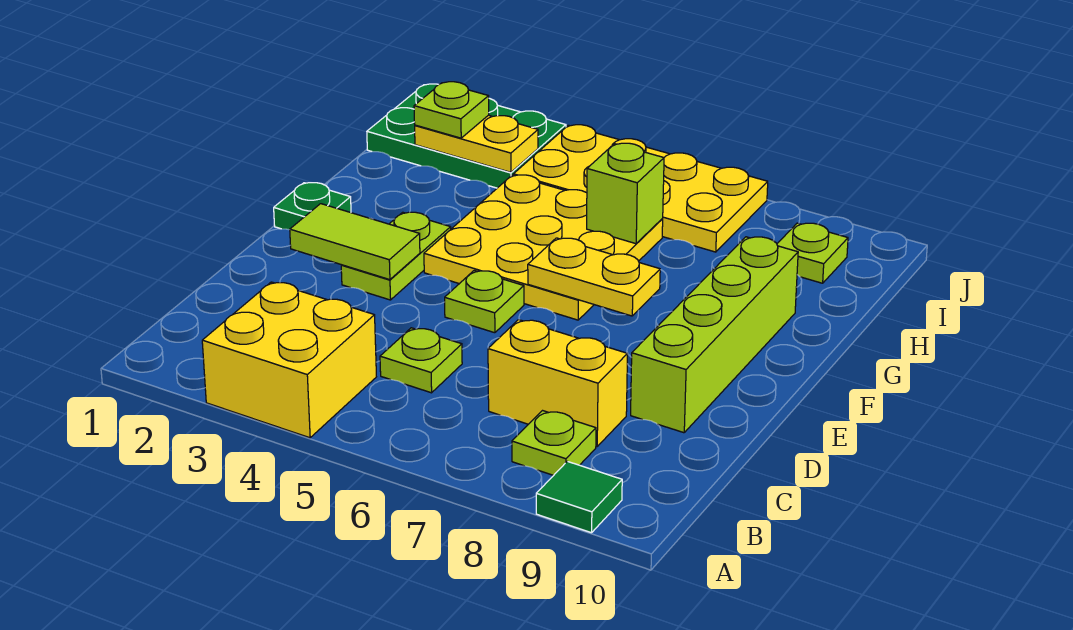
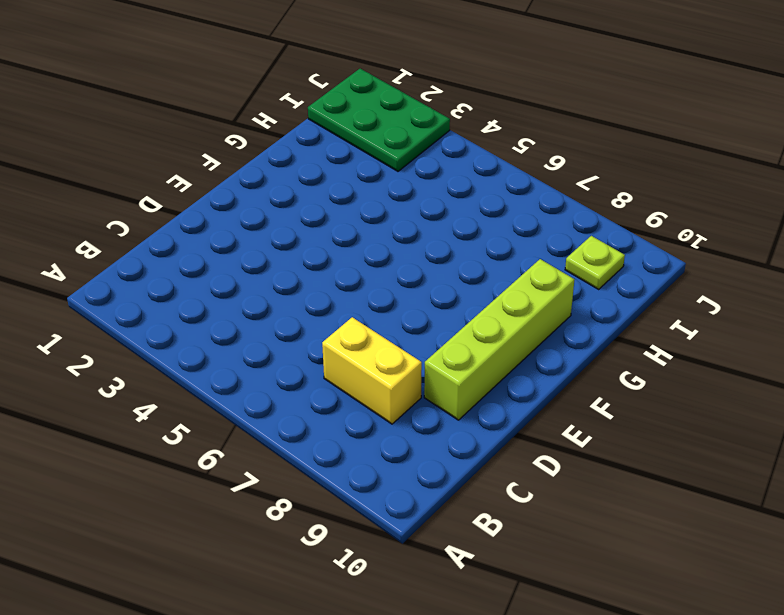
none -> yellow brick A3:B4 level 1
none -> green tile A9 level 1
none -> lime plate B8 level 1

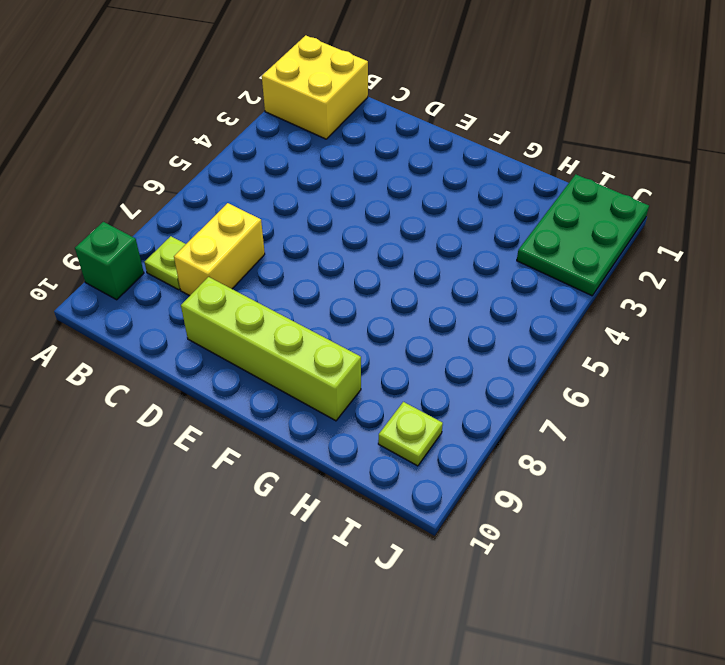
yellow brick A1:B2 level 1 -> yellow brick A3:B4 level 1
green brick A9 level 1 -> green tile A9 level 1
none -> lime plate C5 level 1
none -> lime plate E3:F3 level 1
none -> lime plate E5 level 1

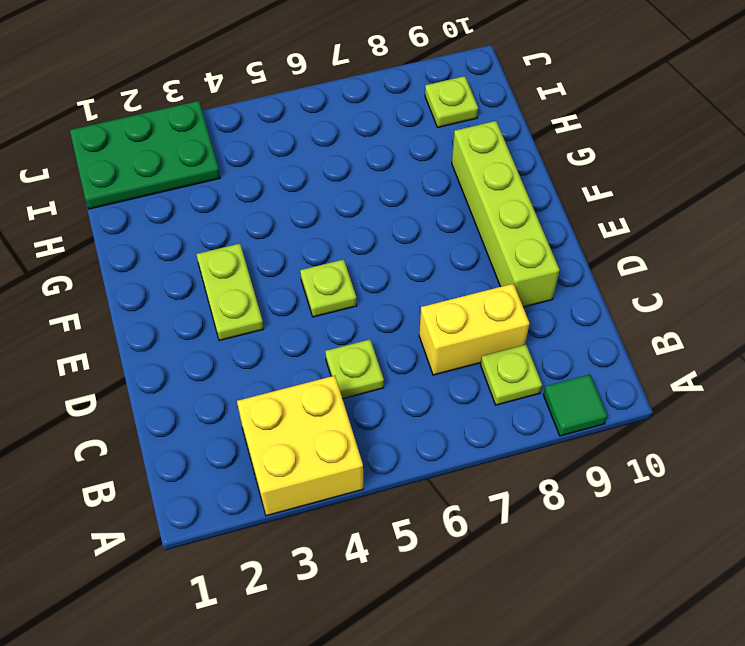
none -> green plate F1 level 1
none -> yellow plate F4:H6 level 1
none -> yellow plate I4:J7 level 1

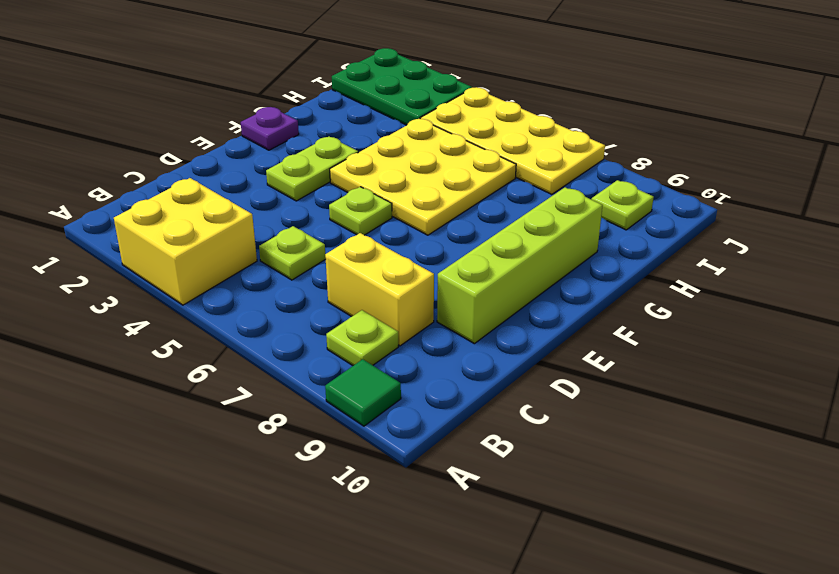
purple plate F1 level 1 -> green plate F1 level 1
none -> lime tile E2:E3 level 2
none -> yellow plate F6:F7 level 2
none -> lime brick H6 level 2

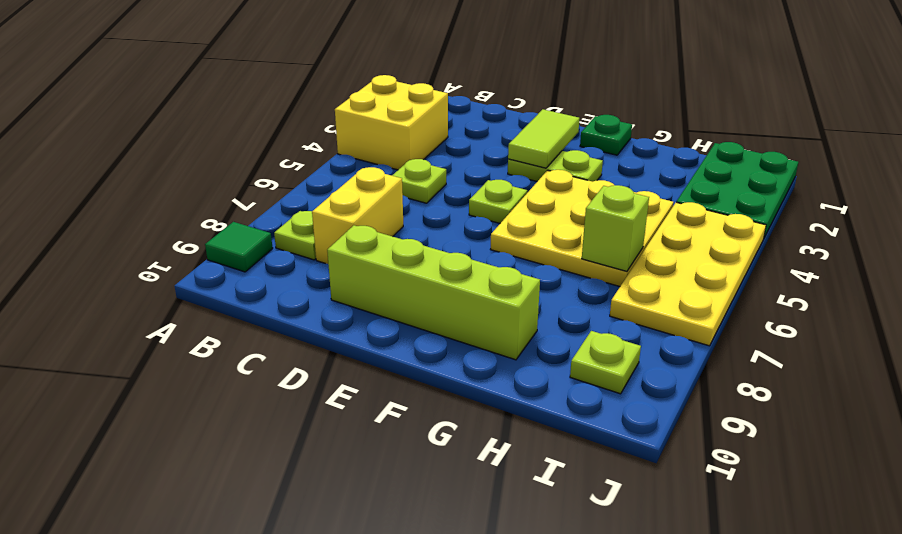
none -> yellow plate F6:F7 level 2
none -> yellow plate I2:I3 level 2
none -> lime plate I2 level 3

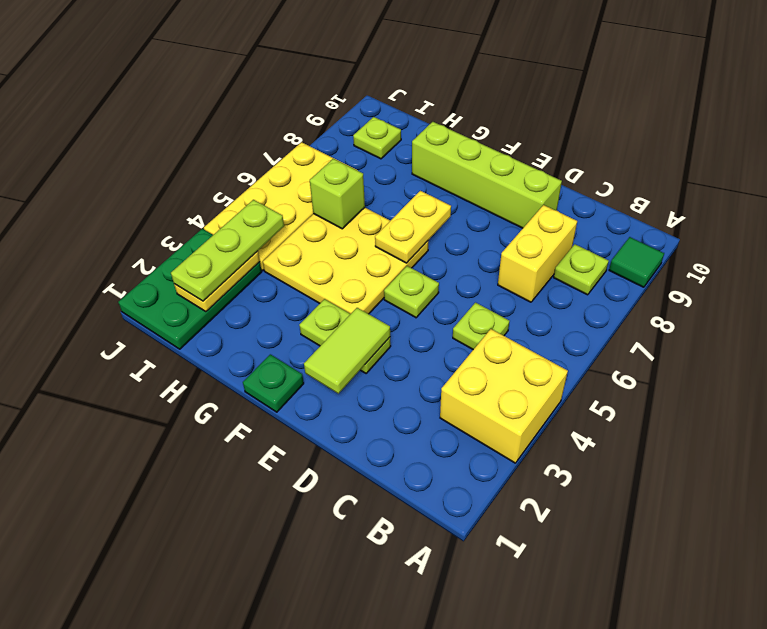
lime plate I2:I4 level 3 -> lime plate I2 level 3

